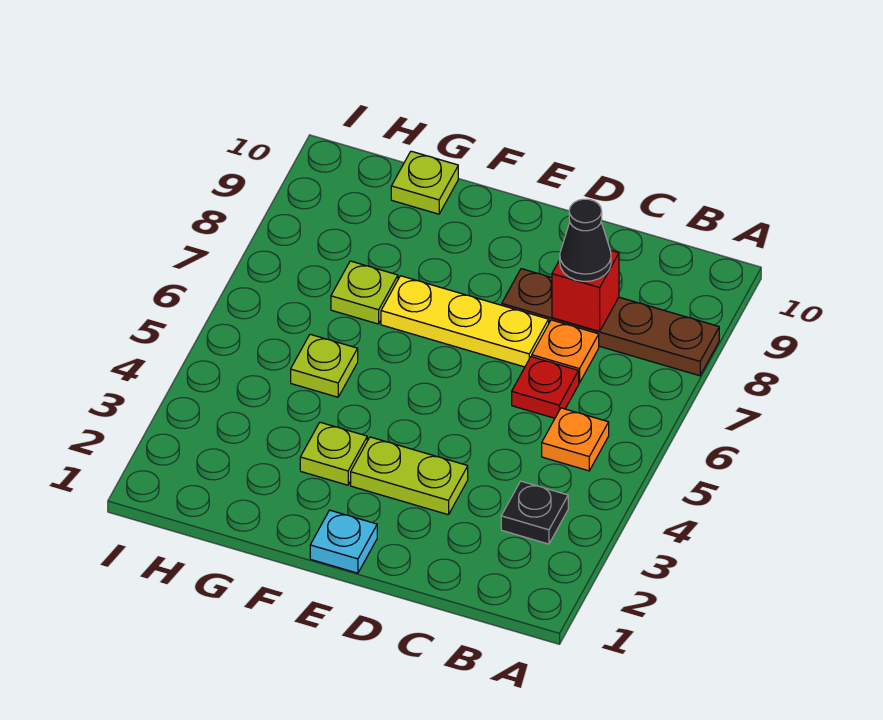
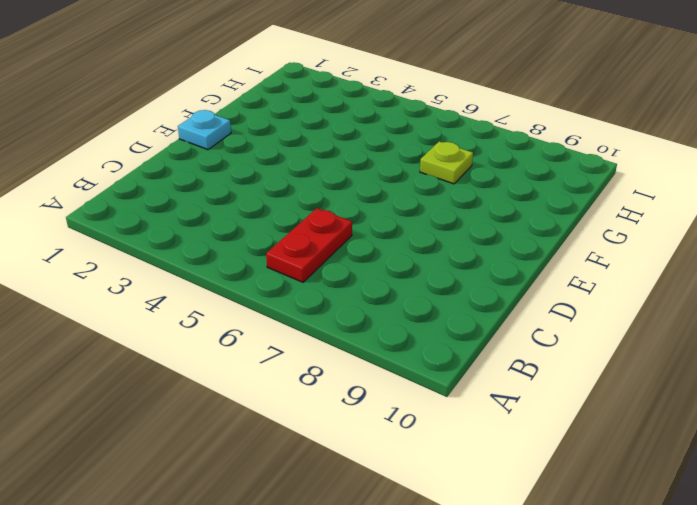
red plate B6:C6 level 1 -> red plate C6 level 1
none -> brown plate A8:D8 level 1
none -> black plate B3 level 1
none -> orange plate B5 level 1

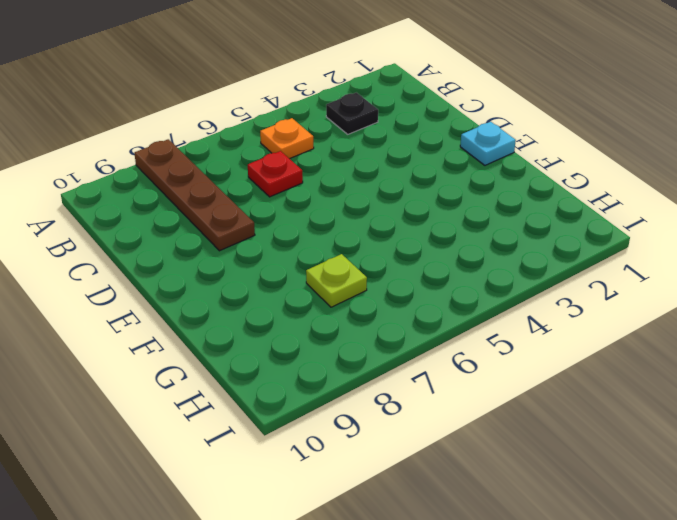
none -> orange plate C7 level 1
none -> lime plate D3:E3 level 1
none -> yellow plate D7:F7 level 1

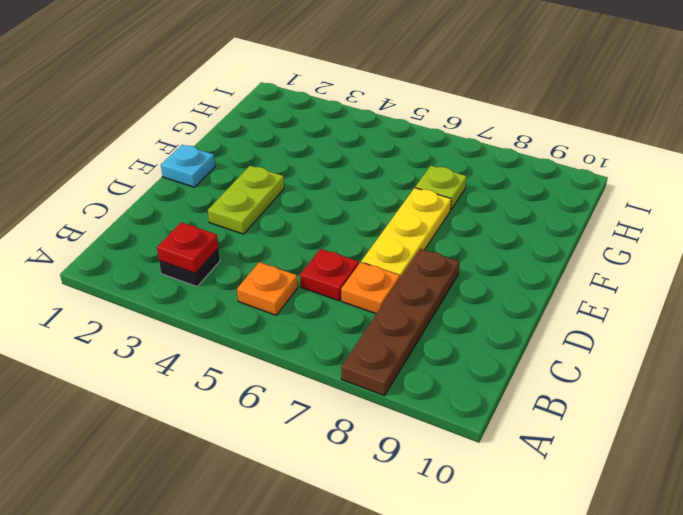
red plate B3 level 2 -> none
none -> lime plate F3 level 1
none -> lime plate G5 level 1
none -> lime plate G10 level 1

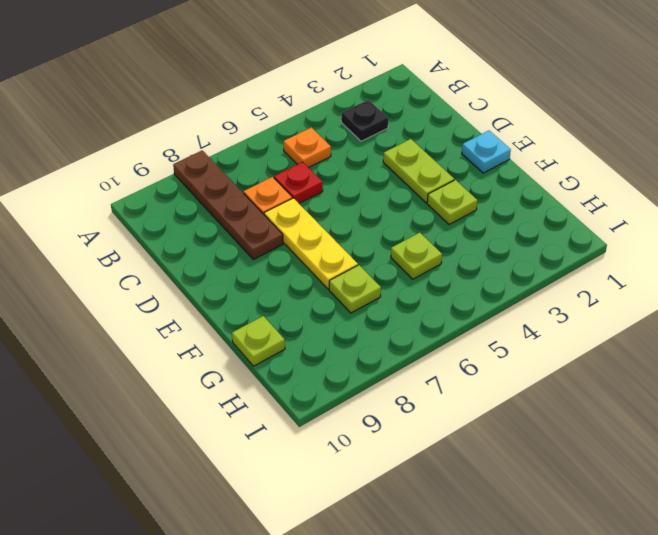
none -> red brick C8 level 2
none -> black cone C8 level 3

